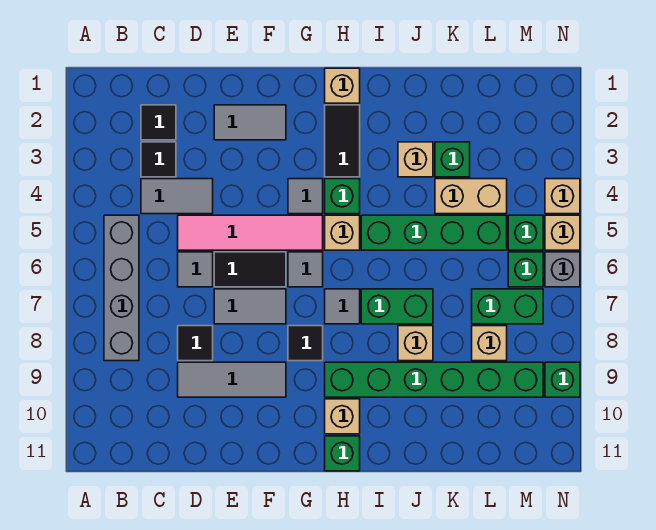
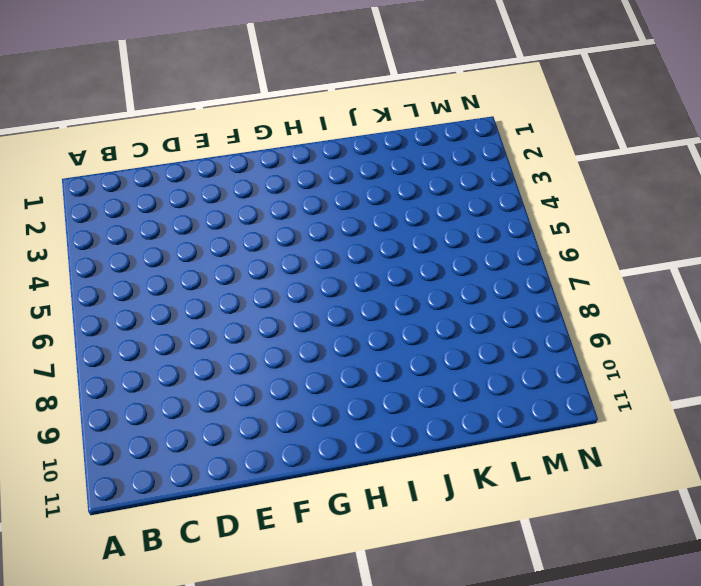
none -> grey brick B5:B8 level 1
none -> black tile C2 level 1
none -> black tile C3 level 1
none -> grey tile C4:D4 level 1

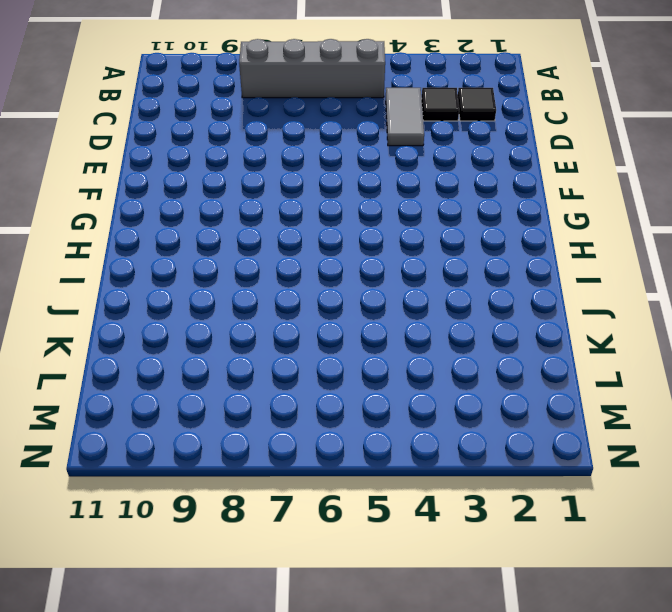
none -> pink tile D5:G5 level 1
none -> grey tile D6 level 1
none -> black tile D8 level 1
none -> grey tile D9:F9 level 1

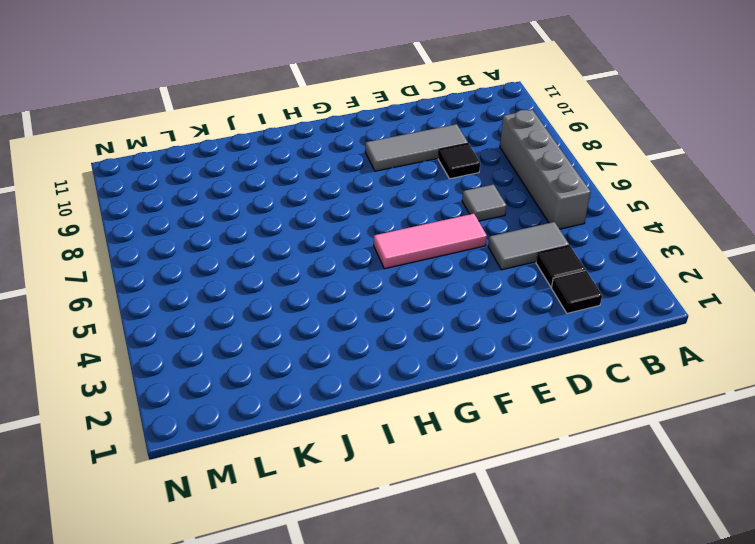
pink tile E5:G5 level 1 -> pink tile D5:G5 level 1
none -> grey tile E2:F2 level 1
none -> black tile E6:F6 level 1
none -> grey tile E7:F7 level 1
none -> grey tile G4 level 1

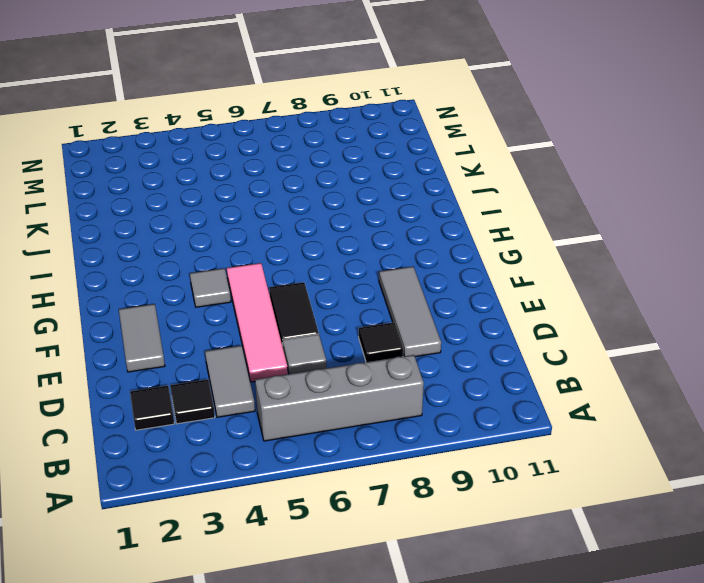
none -> grey tile E7:F7 level 1
none -> grey tile G6 level 1
none -> black tile G8 level 1
none -> tan brick H1 level 1

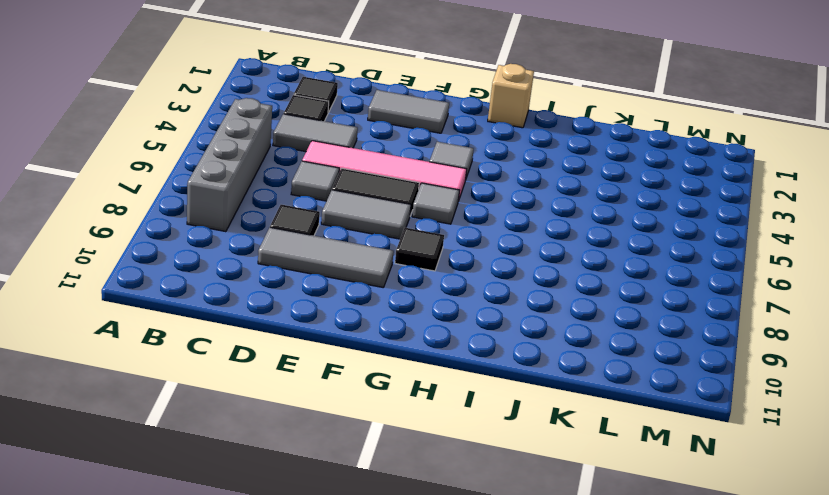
none -> black tile H2:H3 level 1
none -> green brick H4 level 1
none -> tan brick H5 level 1
none -> grey tile H7 level 1

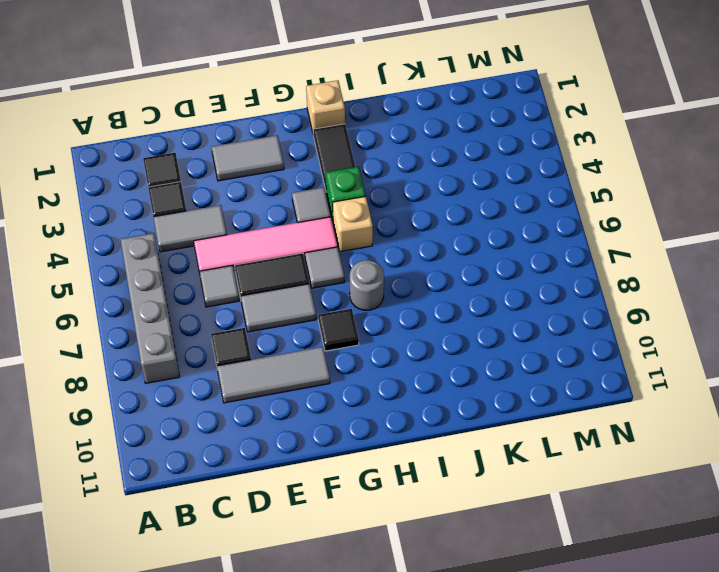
grey round brick H7 level 1 -> grey tile H7 level 1
none -> green brick H9:M9 level 1
none -> tan brick H10 level 1
none -> green brick H11 level 1
none -> green brick I5:L5 level 1

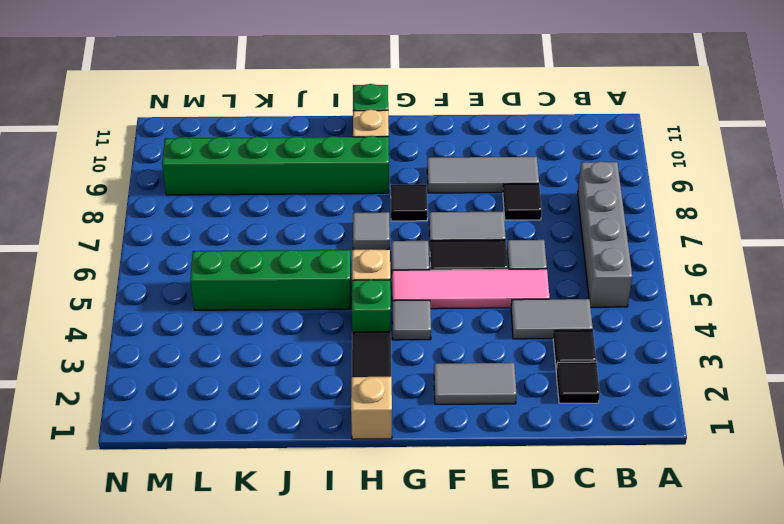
none -> green brick I7:J7 level 1
none -> tan brick J3 level 1
none -> tan brick J8 level 1
none -> green brick K3 level 1

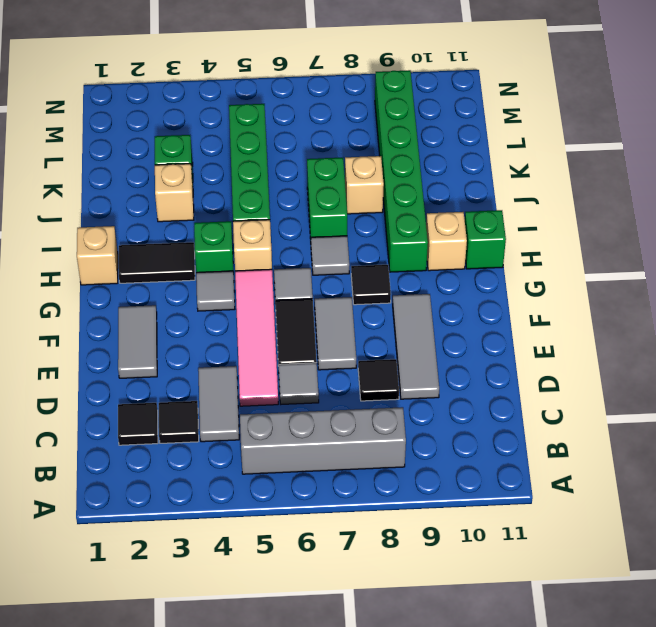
none -> tan brick K4:L4 level 1
none -> green brick L7:M7 level 1
none -> tan brick L8 level 1
none -> green brick M5 level 1

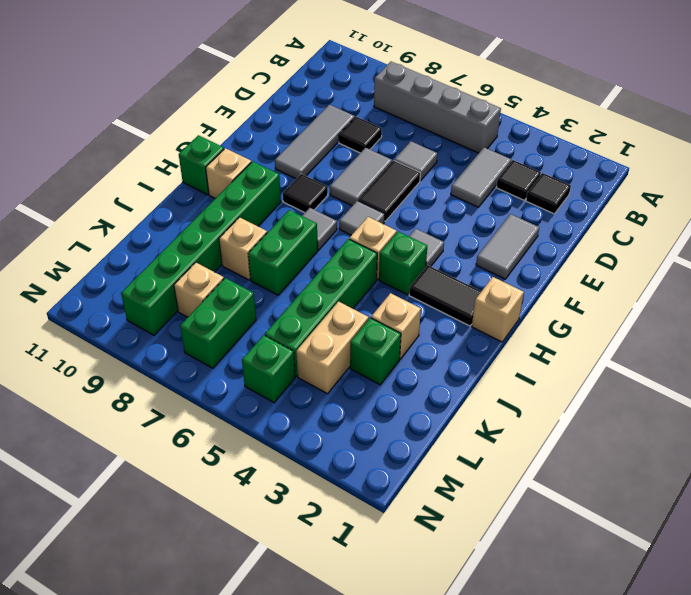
none -> pink tile D5:G5 level 1
none -> green brick M6 level 1
none -> tan brick N4 level 1
none -> tan brick N5 level 1

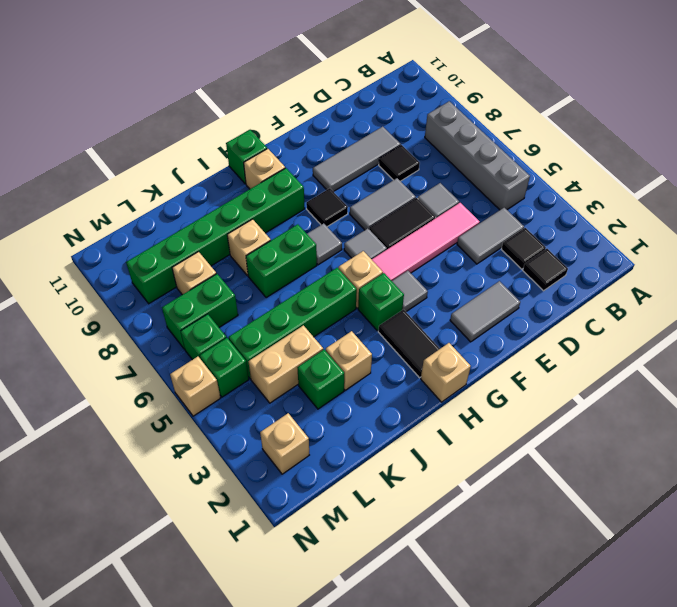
tan brick M2 level 1 -> tan brick N4 level 1
none -> grey brick N6 level 1
none -> green brick N9 level 1

